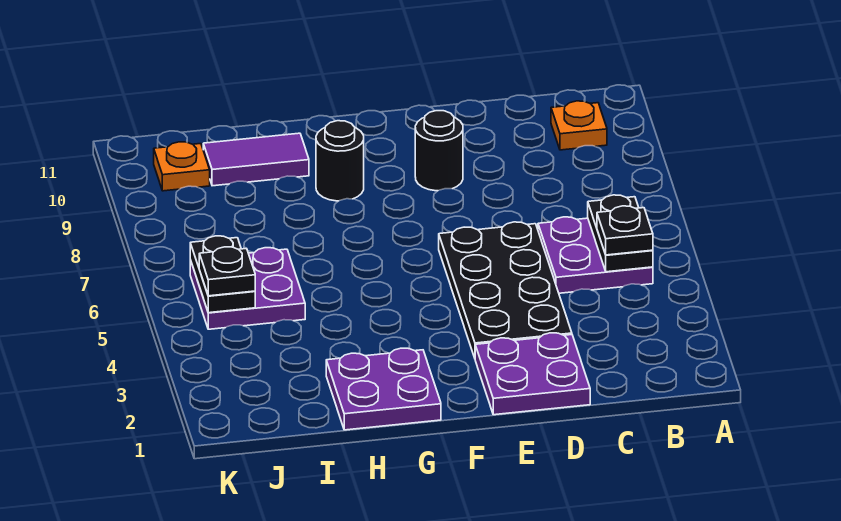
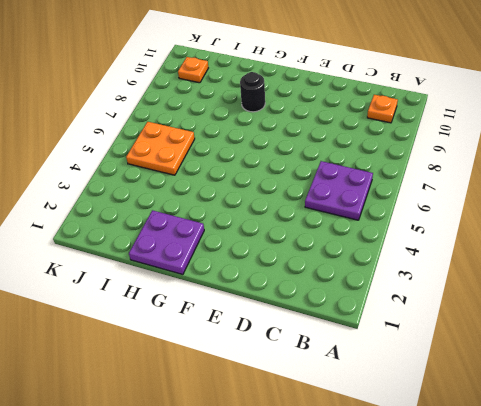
orange plate I5:J6 level 1 -> purple plate I5:J6 level 1
none -> purple plate D1:E2 level 1
none -> black plate D3:E6 level 1
none -> black round brick E9 level 1

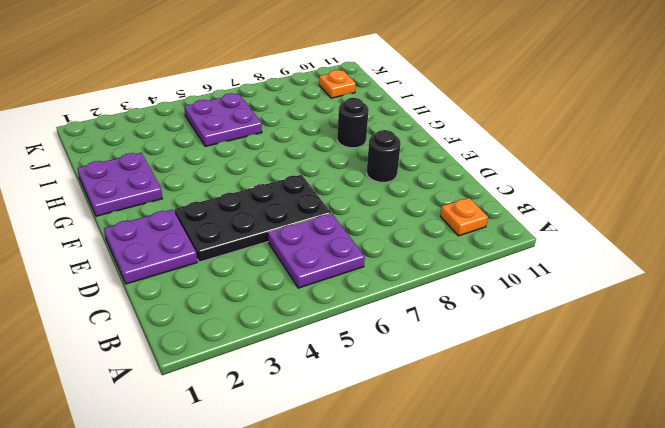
none -> purple tile H10:I10 level 1
none -> black plate B5:B6 level 2
none -> black plate J5:J6 level 2

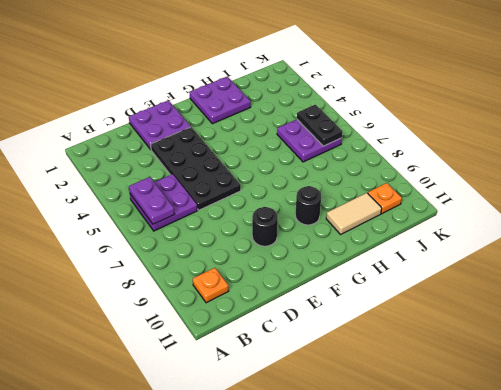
purple plate B5:B6 level 2 -> black plate B5:B6 level 2
tan tile H10:I10 level 1 -> purple tile H10:I10 level 1
none -> black plate B5 level 3
none -> black plate J5 level 3

